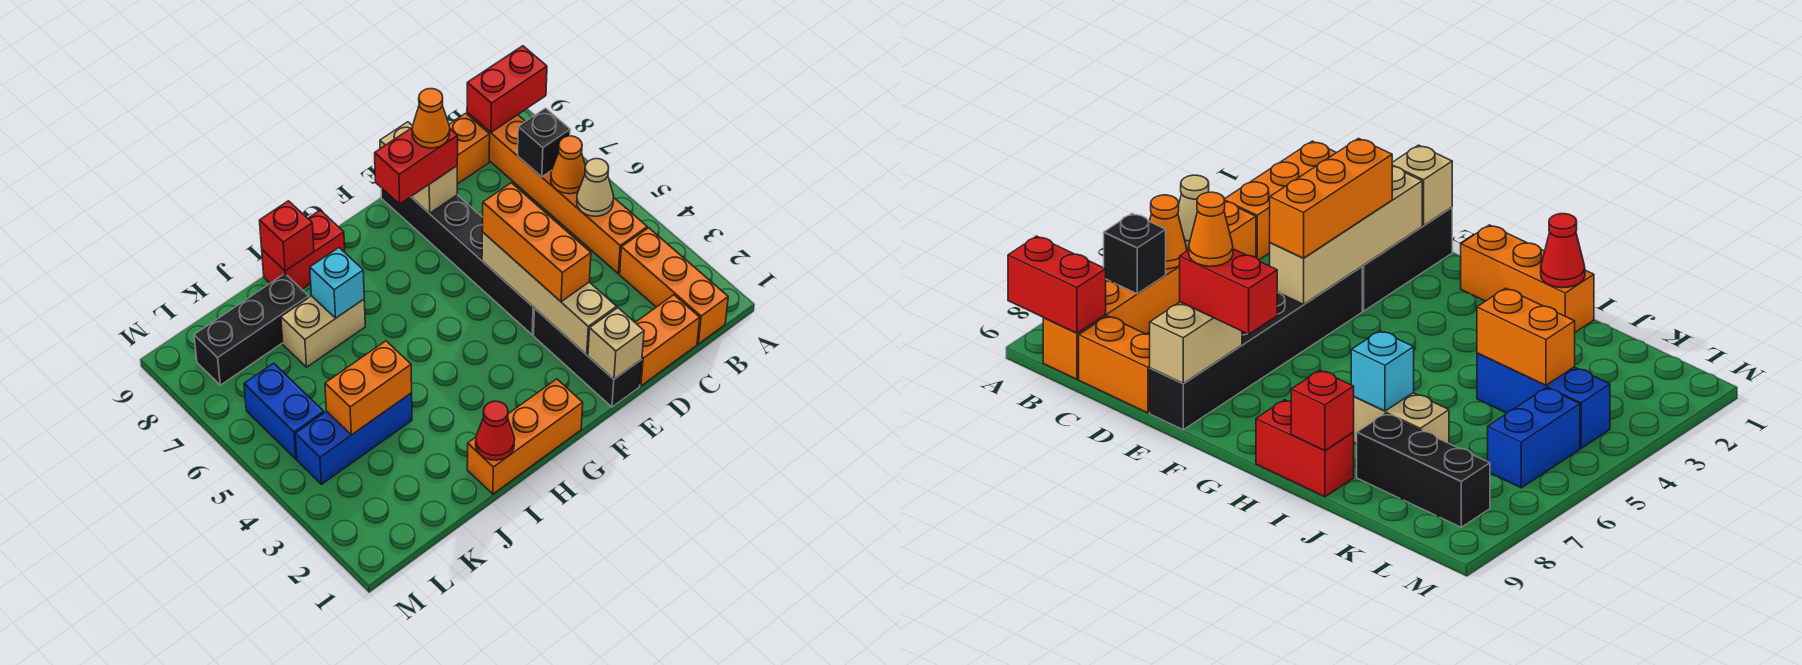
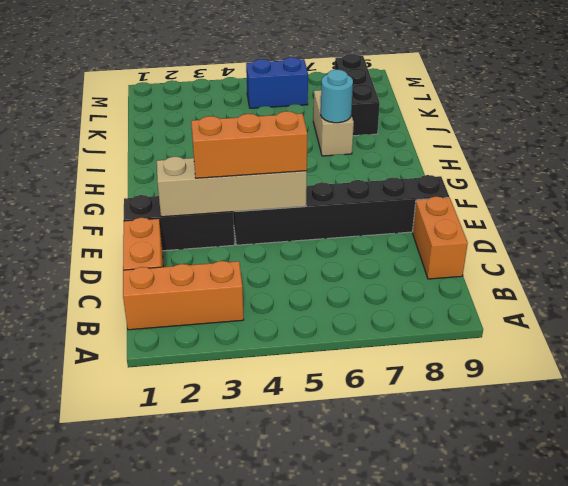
cyan round brick I7 level 2 -> cyan brick I7 level 2
none -> orange brick B4:B9 level 1
none -> orange brick G1:I1 level 1
none -> red brick H9:I9 level 1

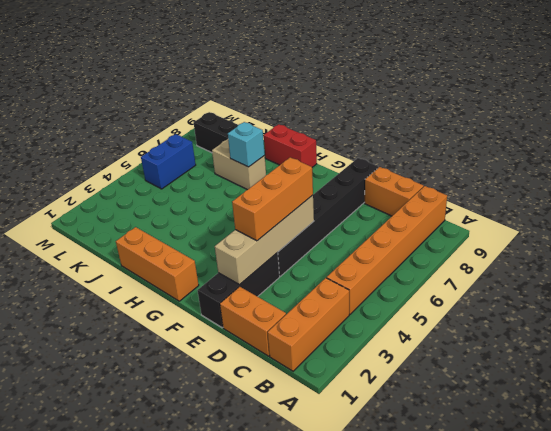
none -> blue brick J4:L4 level 1
none -> red brick A9:B9 level 2
none -> tan cone B5 level 2

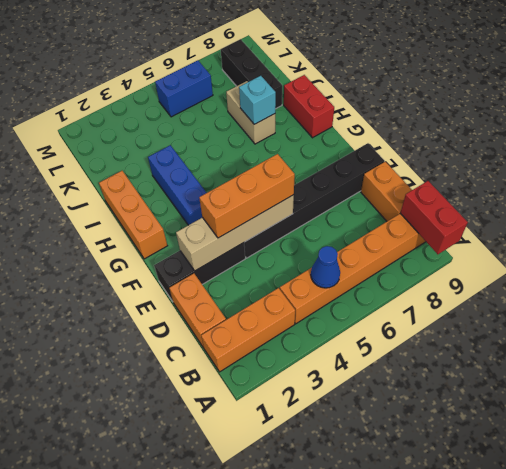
blue cone B5 level 2 -> tan cone B5 level 2
blue brick G3:I3 level 1 -> blue brick J4:L4 level 1
none -> orange cone B6 level 2
none -> black brick B7 level 2
none -> tan brick E1 level 2

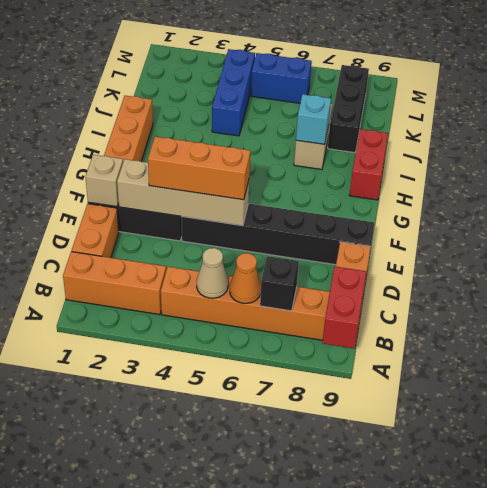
none -> tan brick E8:E9 level 2
none -> red cone I1 level 2
none -> red brick I9 level 2

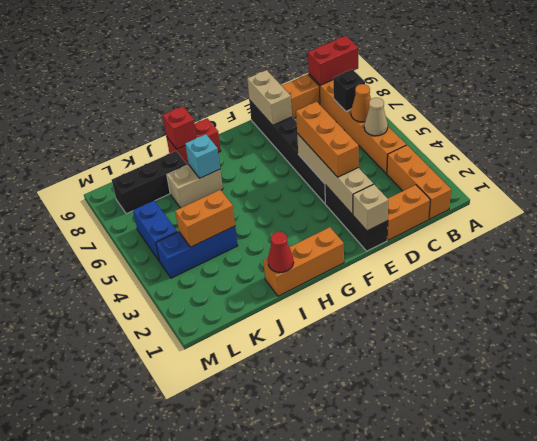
none -> red brick E8:F8 level 3
none -> orange cone E8 level 4

